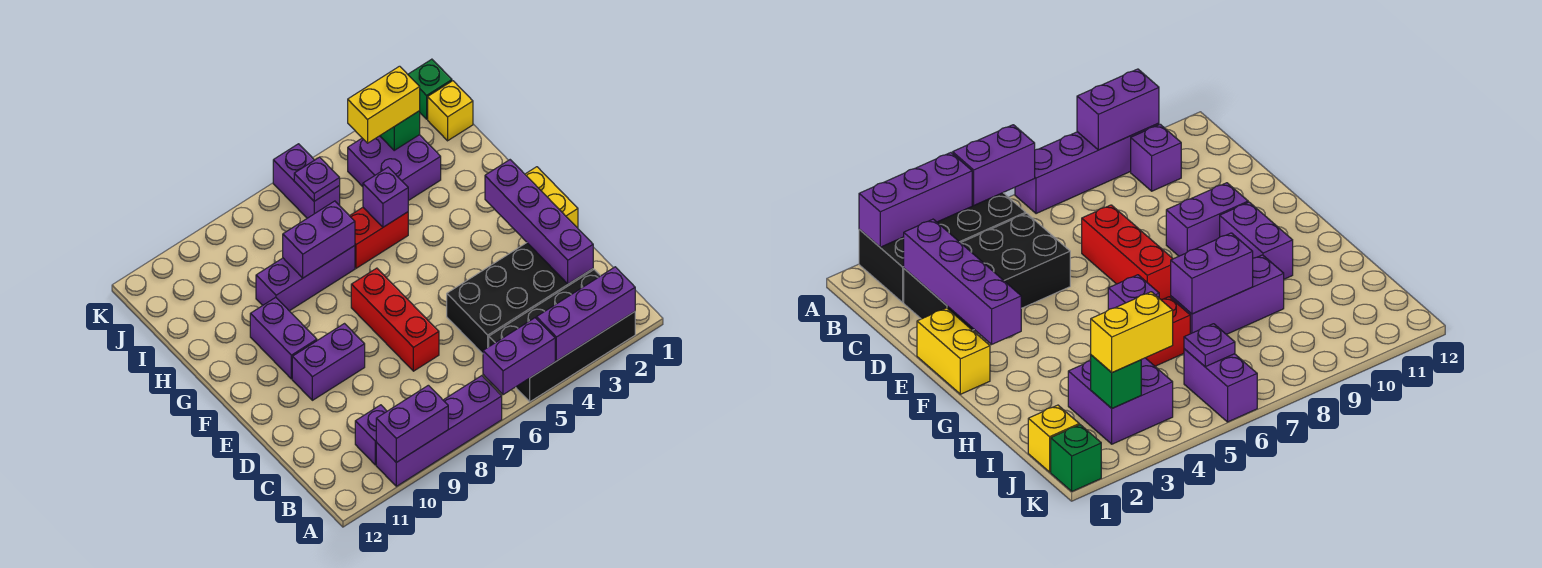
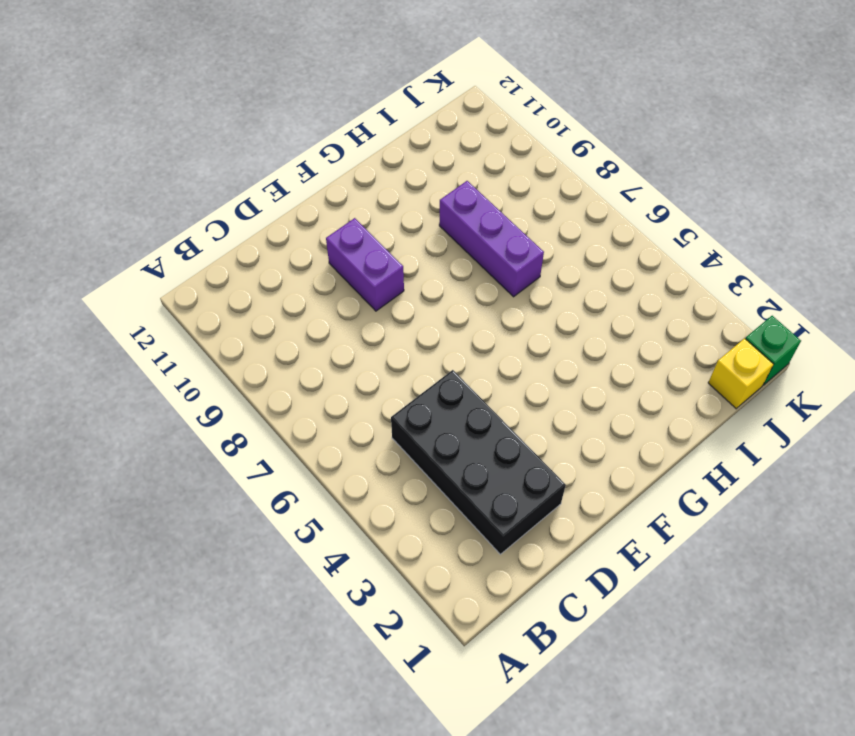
none -> black brick A2:B5 level 1
none -> purple brick A7:A10 level 1
none -> purple brick B10 level 1

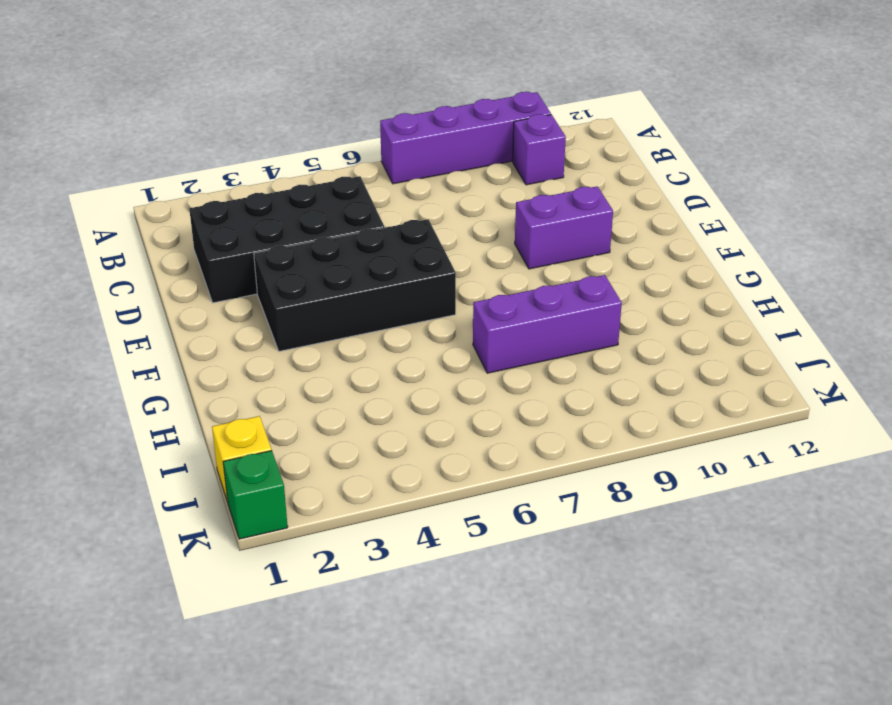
black brick E3:F6 level 1 -> black brick A2:B5 level 1
none -> red brick D7:F7 level 1
none -> yellow brick E1:F1 level 1
none -> purple brick F10:G10 level 1

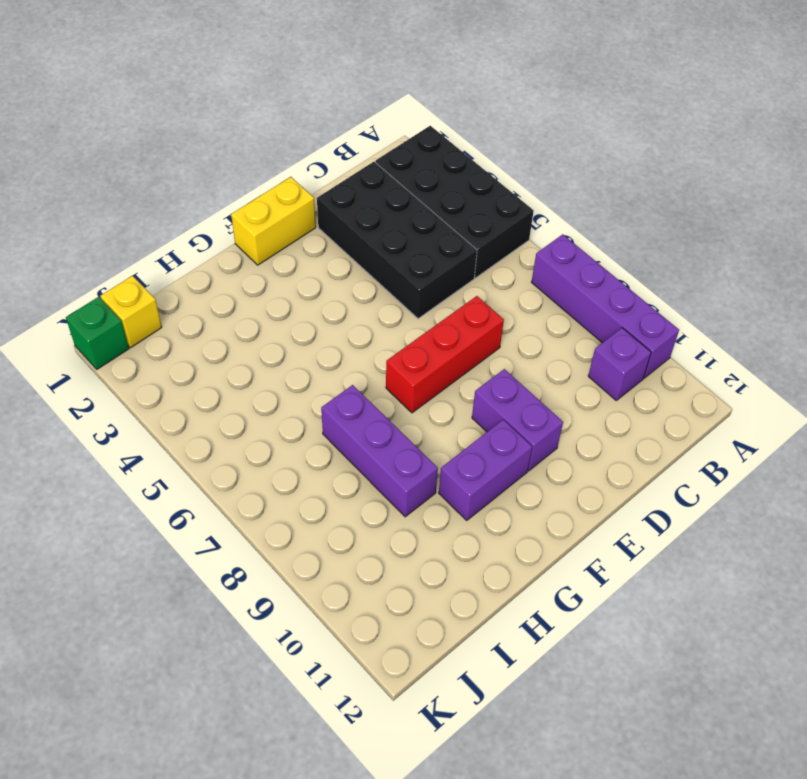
none -> red brick H5:H6 level 1
none -> purple brick I3:J4 level 1
none -> purple brick J6:K6 level 1

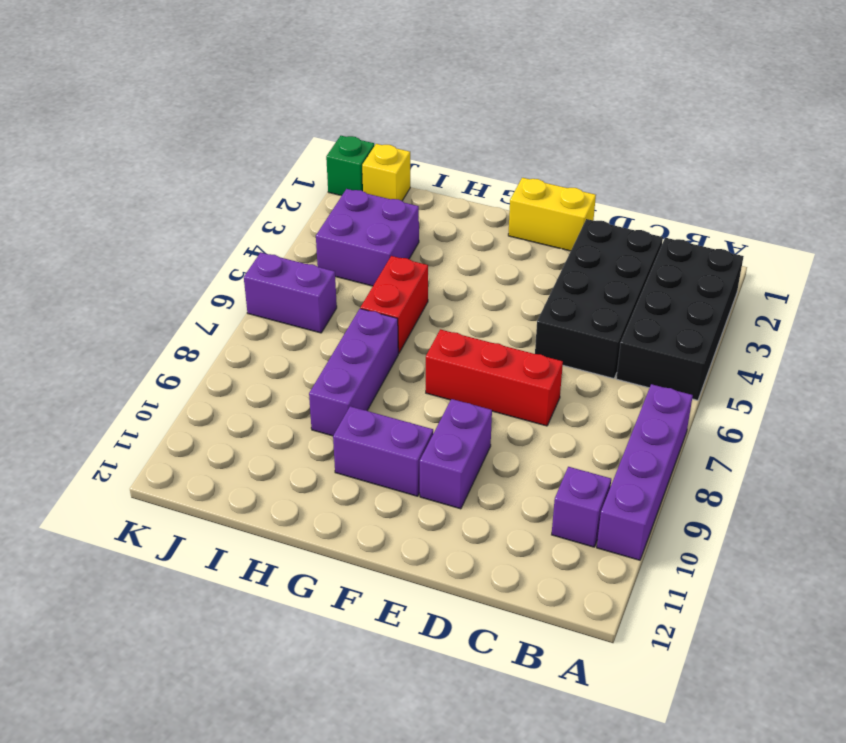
none -> purple brick A2:A4 level 2
none -> purple brick A5:A6 level 2
none -> purple brick A9:A10 level 2

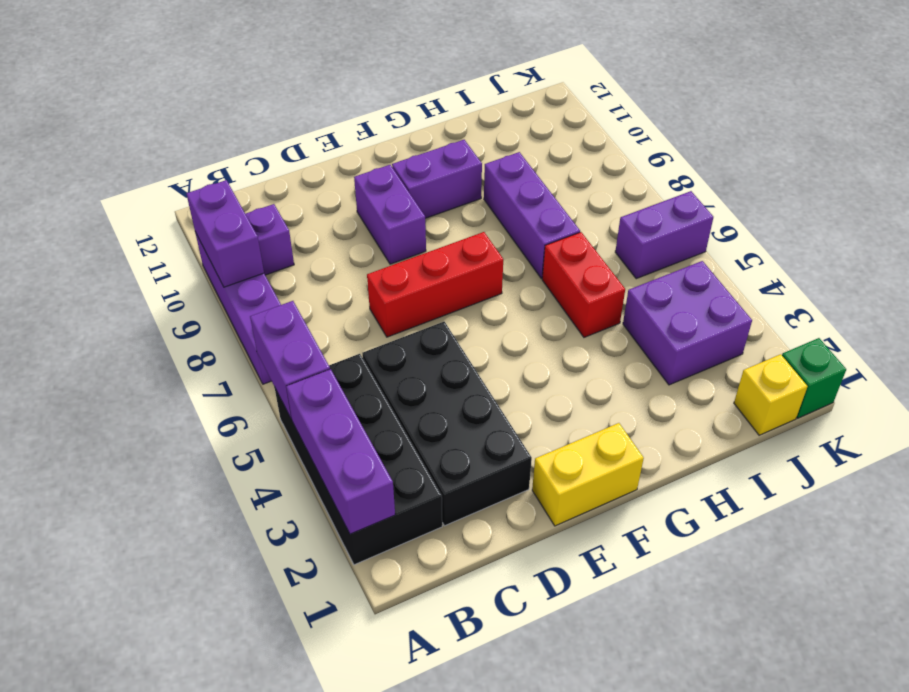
none -> purple brick C2:F2 level 2
none -> purple brick H5 level 2
none -> purple brick H7:H8 level 2

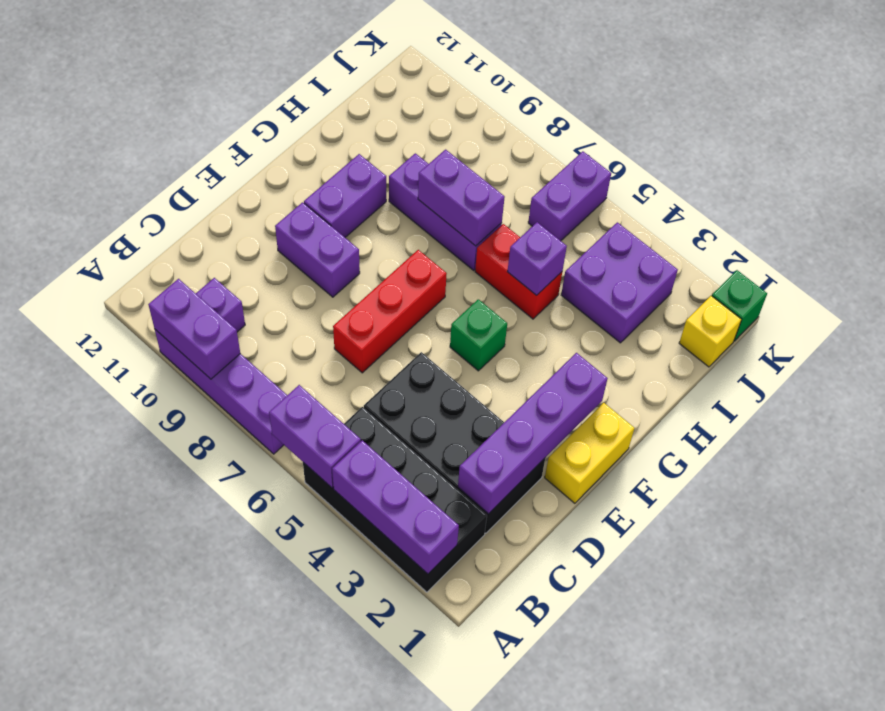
green brick F5 level 1 -> green brick J3 level 2
none -> purple plate J6 level 2
none -> yellow brick J3:J4 level 3

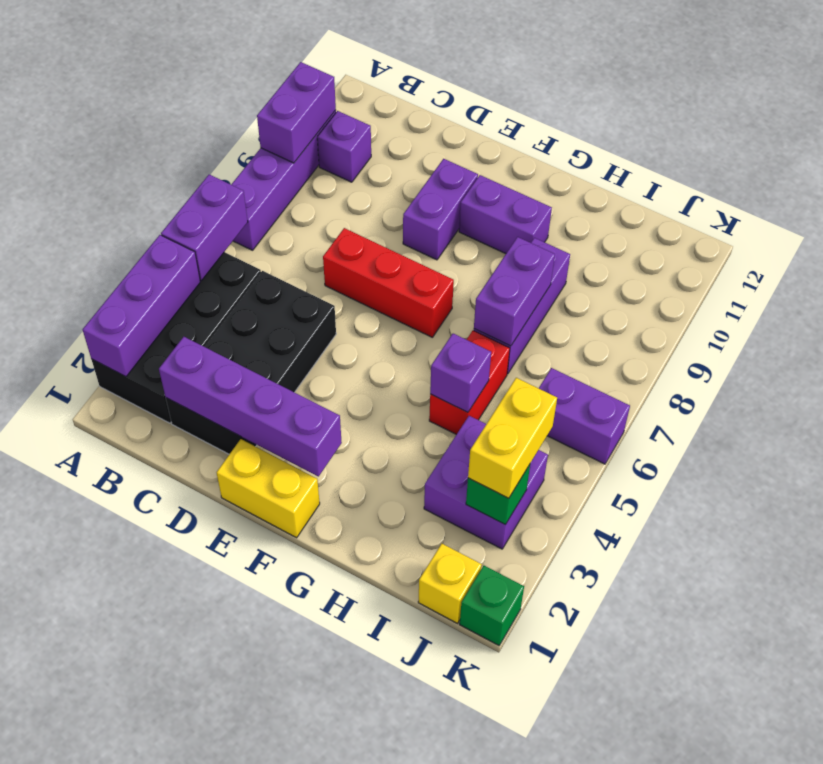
none -> purple plate J6 level 2

